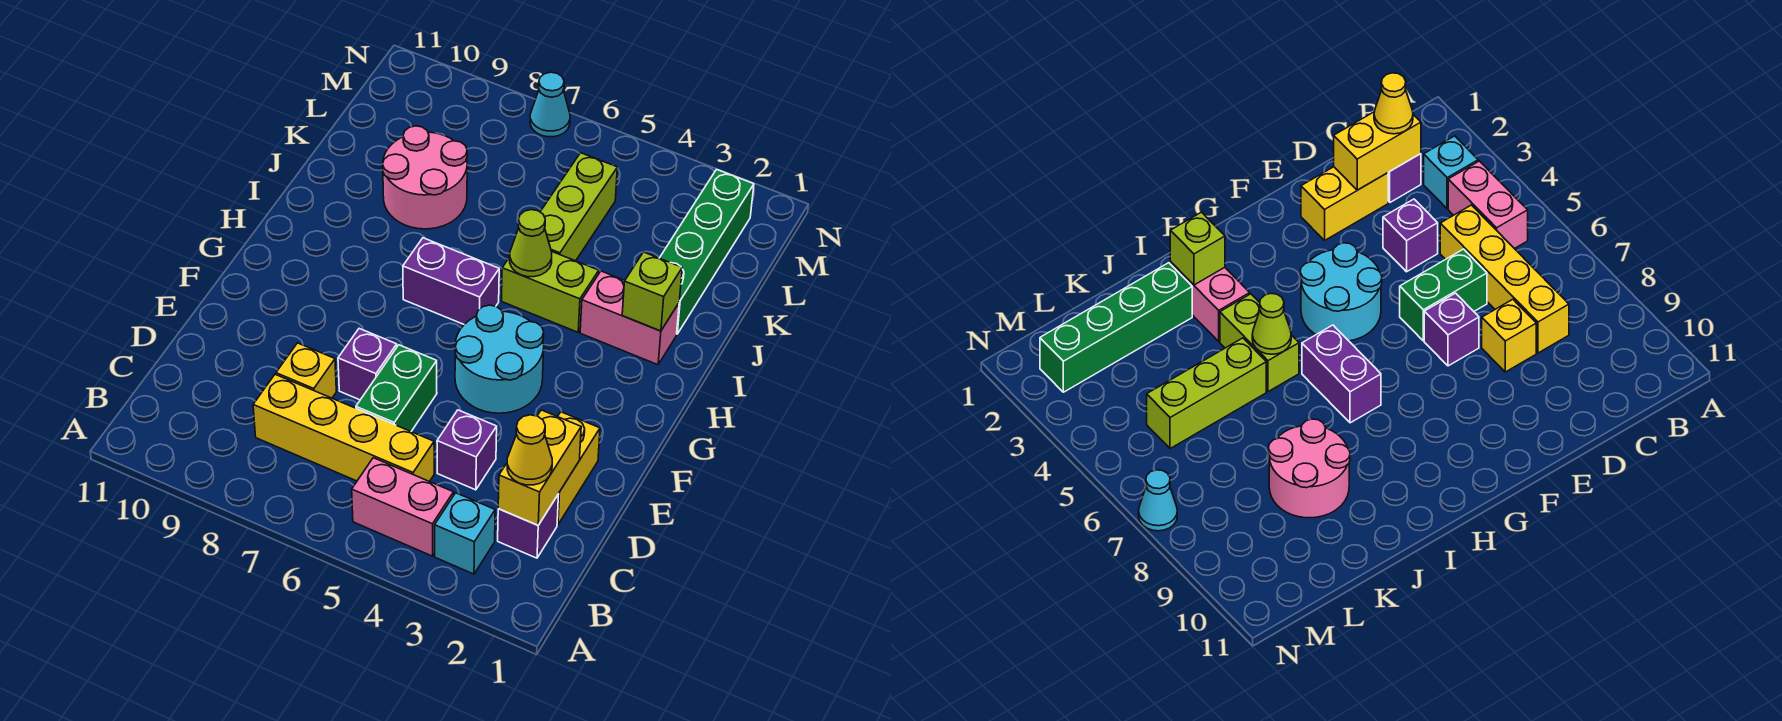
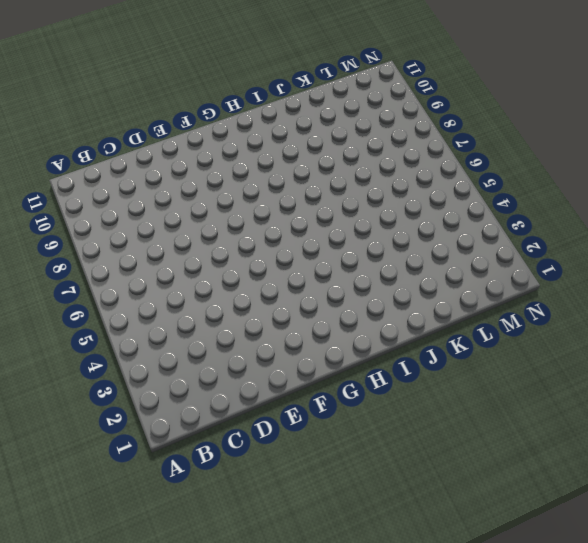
none -> cyan brick B3 level 1
none -> pink brick B4:B5 level 1
none -> purple brick C2 level 1

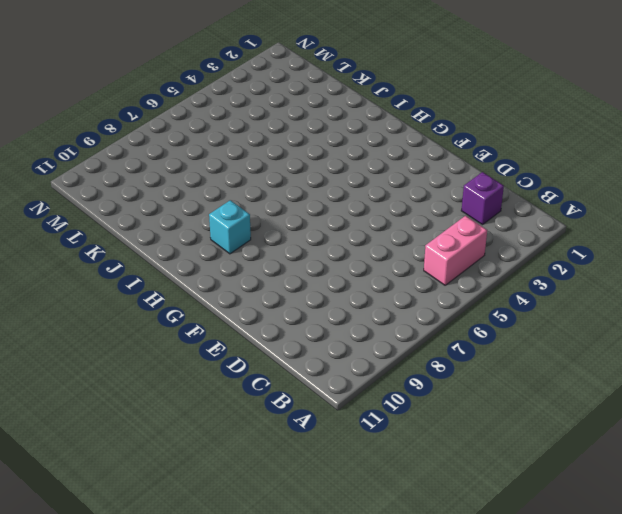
cyan brick H9 level 1 -> cyan brick B3 level 1
none -> yellow brick C5:C8 level 1
none -> yellow brick D2:E2 level 1
none -> purple brick D4 level 1

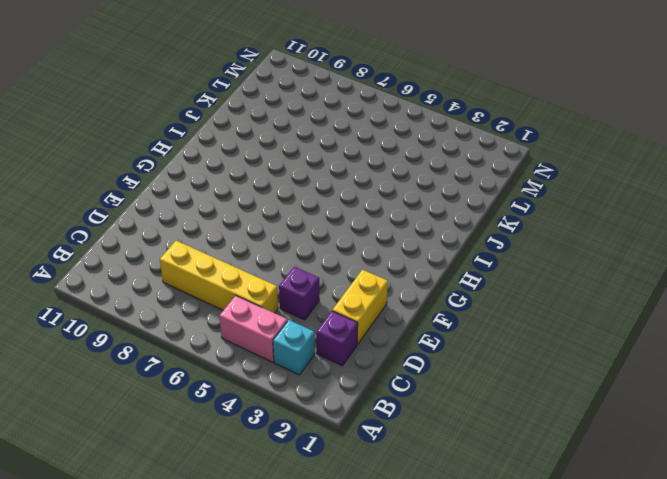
none -> green brick D6:E6 level 1
none -> yellow brick D8 level 1
none -> purple brick E7 level 1

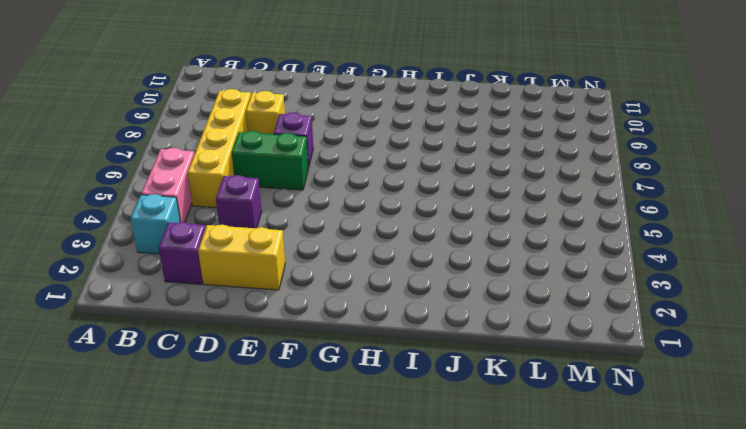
none -> cyan round brick F4:G5 level 1
none -> purple brick H6:H7 level 1
none -> pink brick I2:I3 level 1

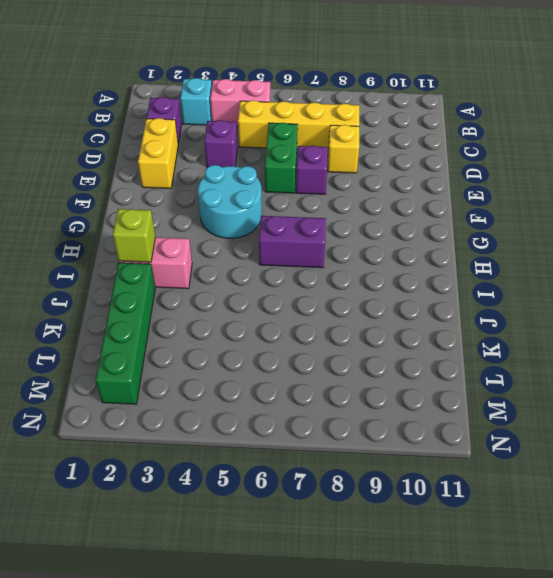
none -> lime brick I4:I5 level 1
none -> lime brick J5:L5 level 1
none -> pink round brick J8:K9 level 1

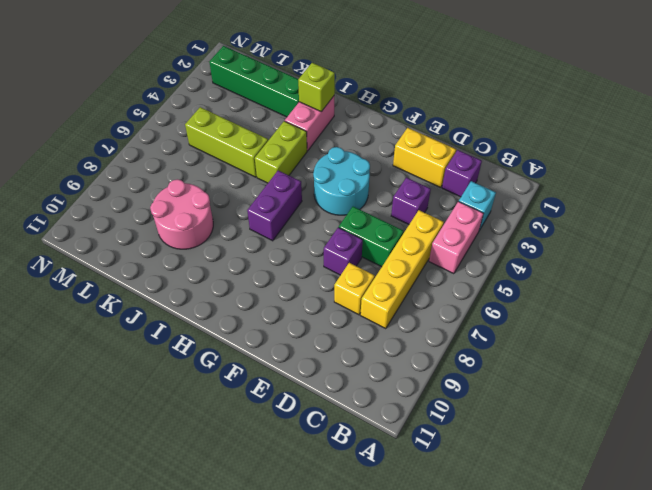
none -> cyan cone N7 level 1
none -> yellow brick C2:D2 level 2
none -> lime cone I5 level 2

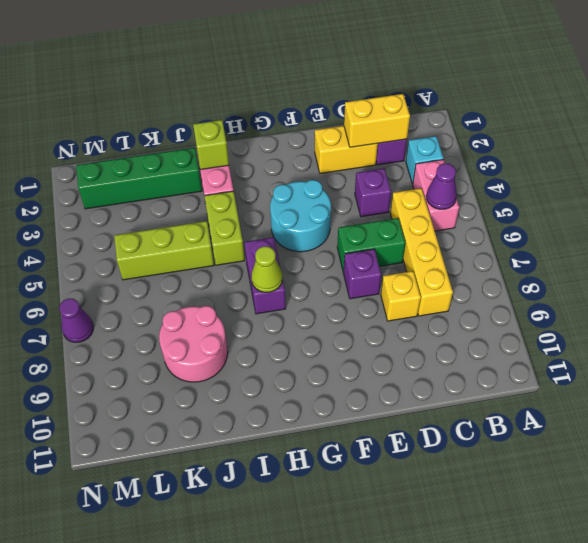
purple cone B5 level 2 -> none
lime cone H7 level 2 -> lime cone I5 level 2
purple cone N7 level 1 -> cyan cone N7 level 1
none -> yellow cone C2 level 3

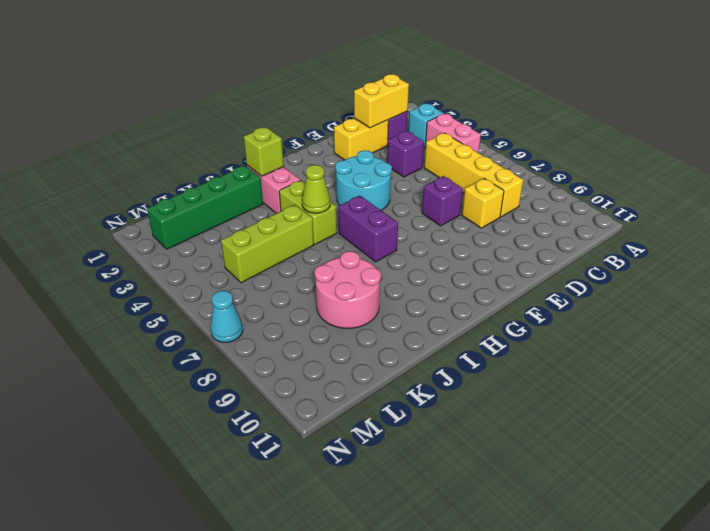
none -> green brick D6:E6 level 1
none -> yellow cone C2 level 3

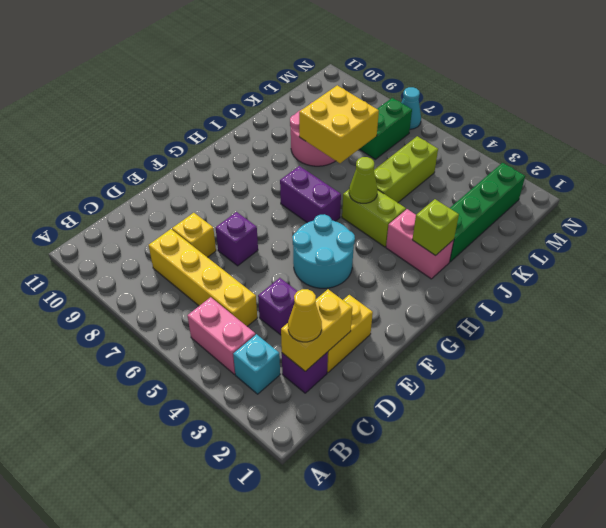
yellow brick J7:K8 level 2 -> none
green brick L7:M7 level 1 -> green brick D6:E6 level 1

